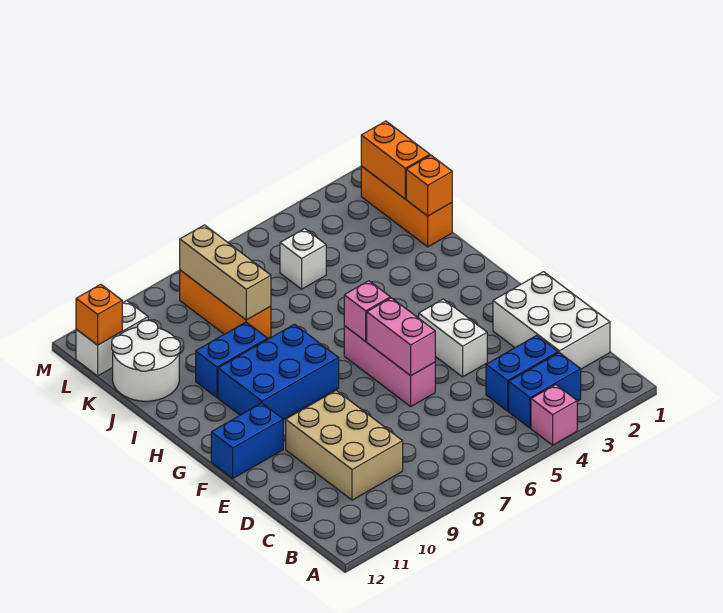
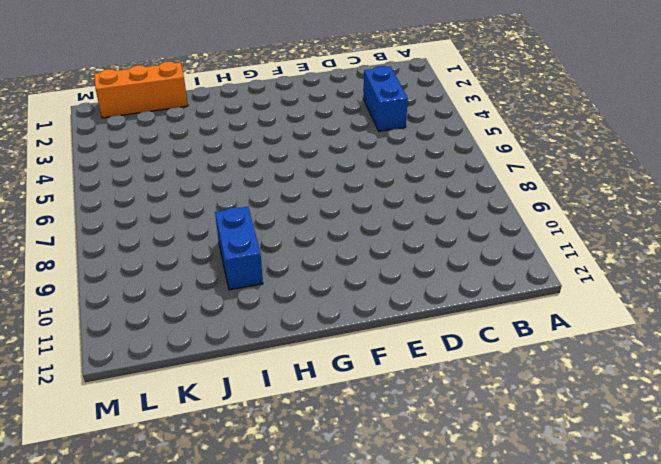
none -> pink brick A4 level 1
none -> blue brick B3:B4 level 1
none -> white brick C1:E2 level 1

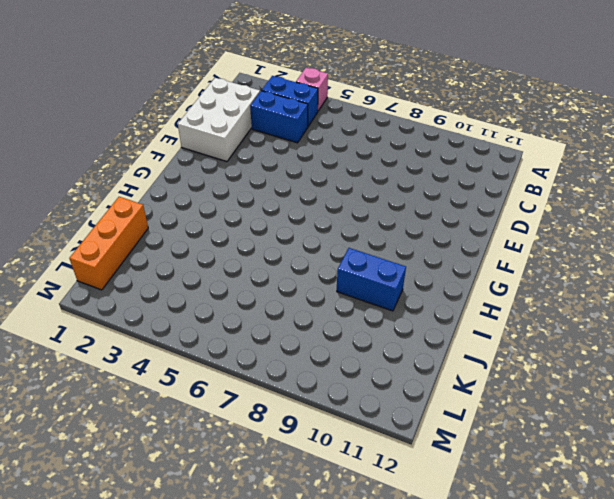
none -> tan brick C9:E10 level 1
none -> white brick E4:F4 level 1
none -> pink brick E6:G6 level 1

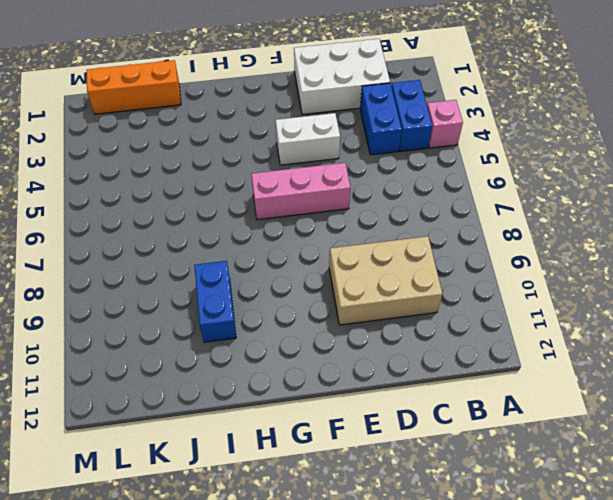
none -> blue brick F11:F12 level 1
none -> blue brick G8:H10 level 1
none -> orange brick J8:L8 level 1

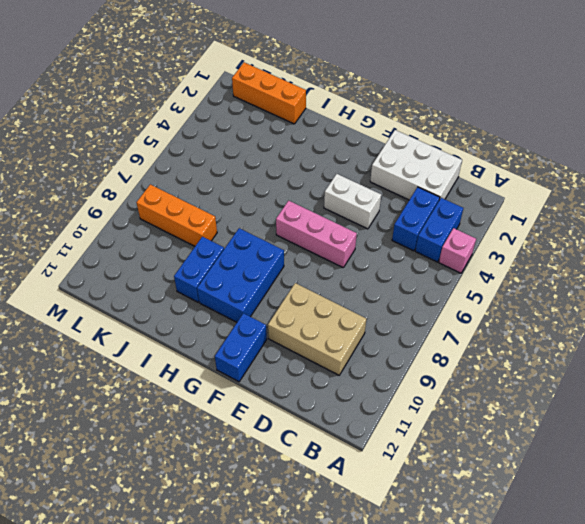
none -> white round brick J11:K12 level 1
none -> white brick K5 level 1
none -> white brick L11:L12 level 1

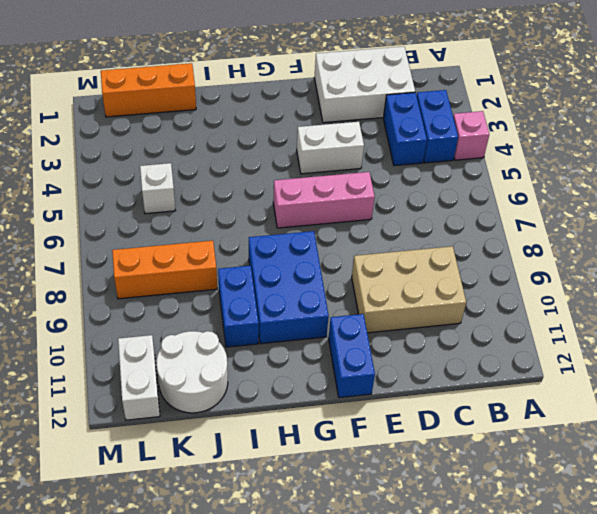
none -> pink brick E6:F6 level 2
none -> pink brick G6 level 2
none -> orange brick J1 level 2

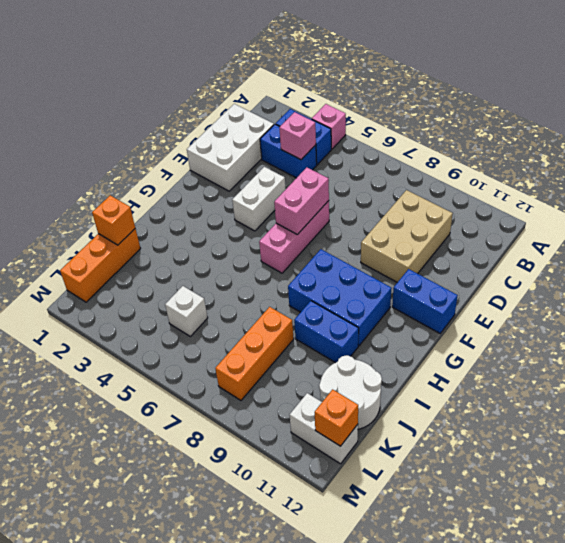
pink brick C4 level 2 -> pink brick G6 level 2
none -> tan brick J8:L8 level 2
none -> orange brick K1:L1 level 2

